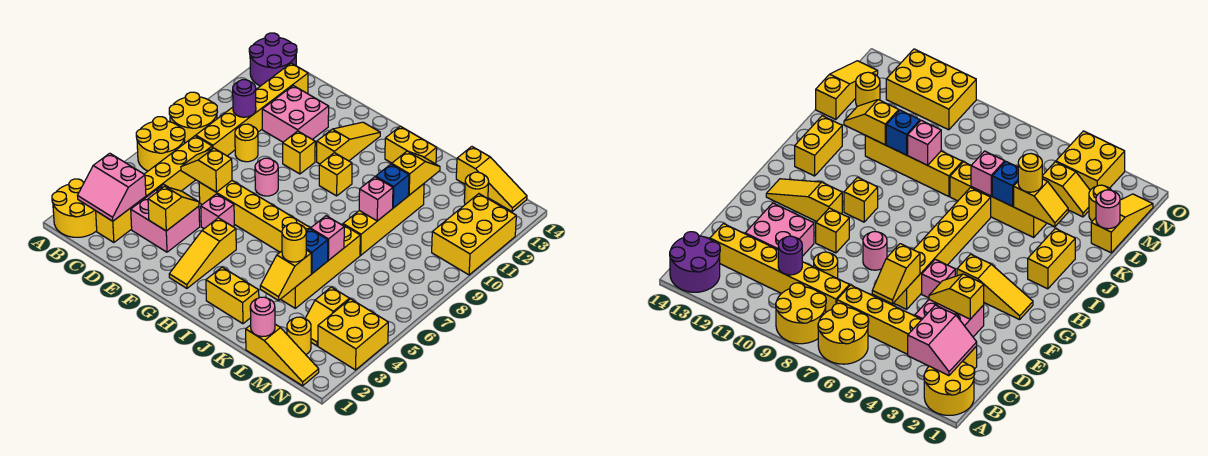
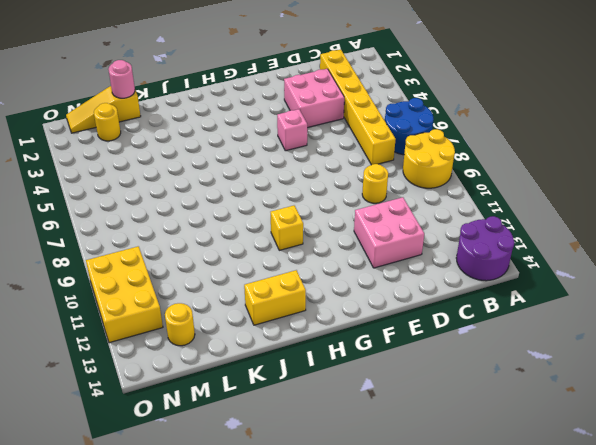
blue round brick A6:B7 level 1 -> yellow round brick A6:B7 level 1
none -> yellow round brick A1:B2 level 1
none -> yellow brick C8:C13 level 1
none -> yellow brick E6:J6 level 1
none -> pink round brick F8 level 1

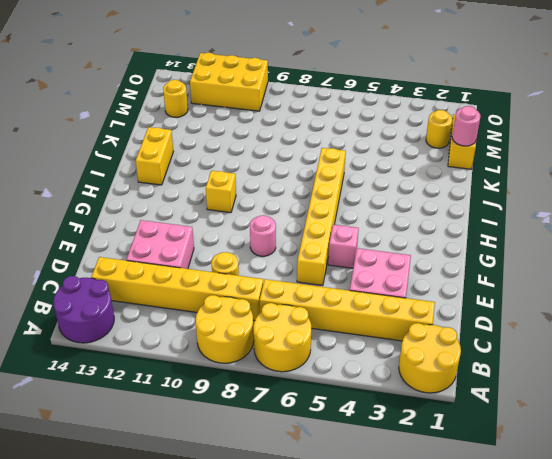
none -> yellow brick F10 level 1
none -> yellow slope G2:G4 level 1 top 4
none -> yellow slope G11:G13 level 1 top 11
none -> yellow brick I2:J2 level 1

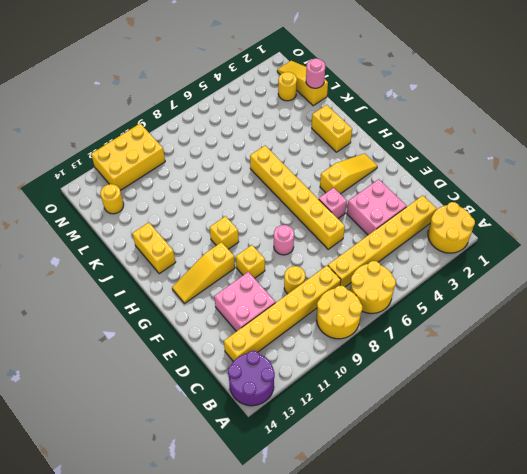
none -> yellow brick K4:K7 level 1
none -> yellow brick K8:K11 level 1
none -> yellow slope L14:N14 level 1 top L
none -> yellow slope M3:M4 level 1 top 4

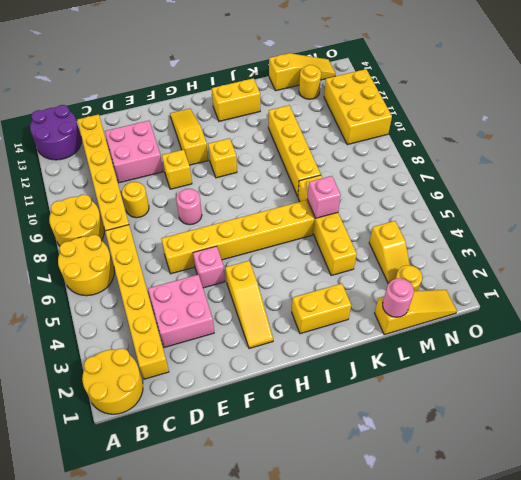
none -> yellow brick N3:O4 level 1
none -> pink slope B2:C3 level 2 top 3
none -> purple round brick C10 level 2
none -> yellow slope D6:E6 level 2 top E

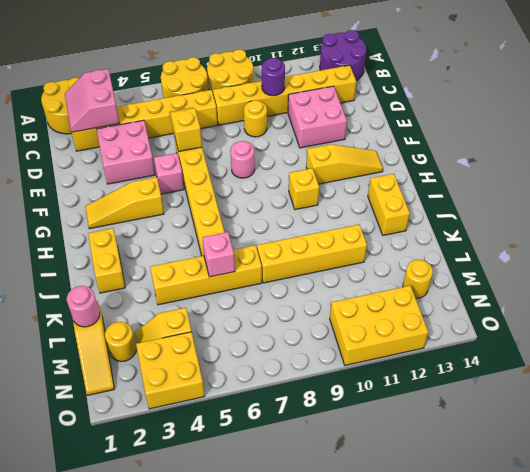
none -> yellow brick F10 level 1
none -> yellow slope L14:N14 level 1 top L
none -> yellow slope E3:E4 level 2 top 3
none -> yellow slope K3:K4 level 2 top 4

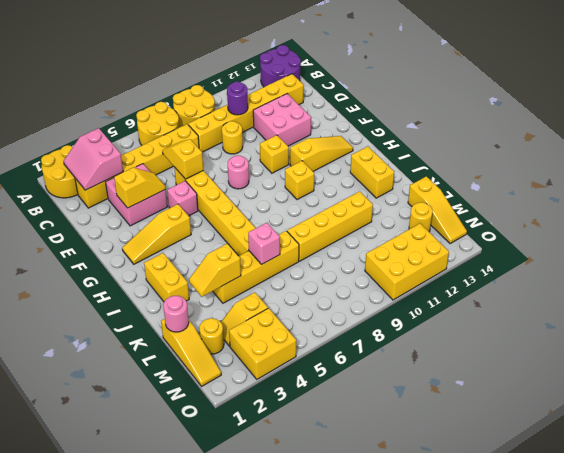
none -> blue brick K5 level 2
none -> pink brick K9 level 2
none -> blue brick K10 level 2
none -> yellow slope K11:K12 level 2 top 11

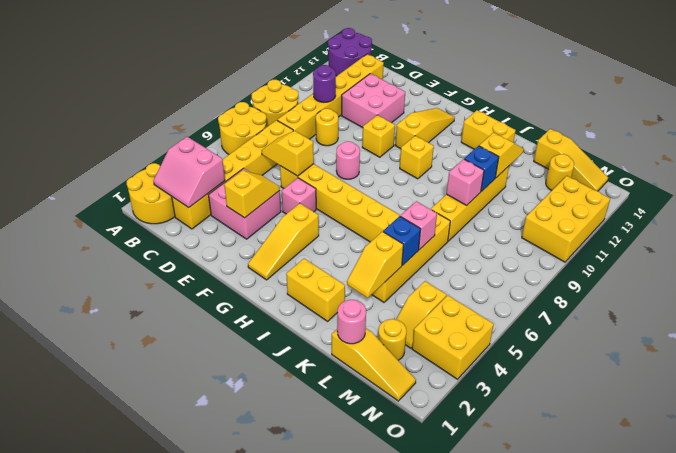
none -> yellow round brick K4 level 3

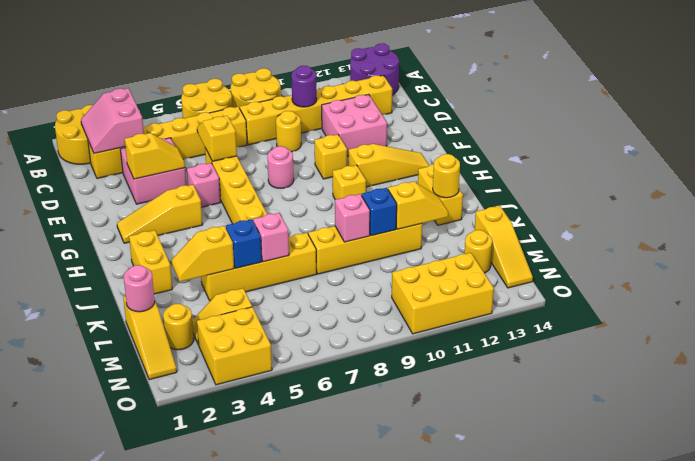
yellow round brick J13 level 2 -> yellow round brick K4 level 3

